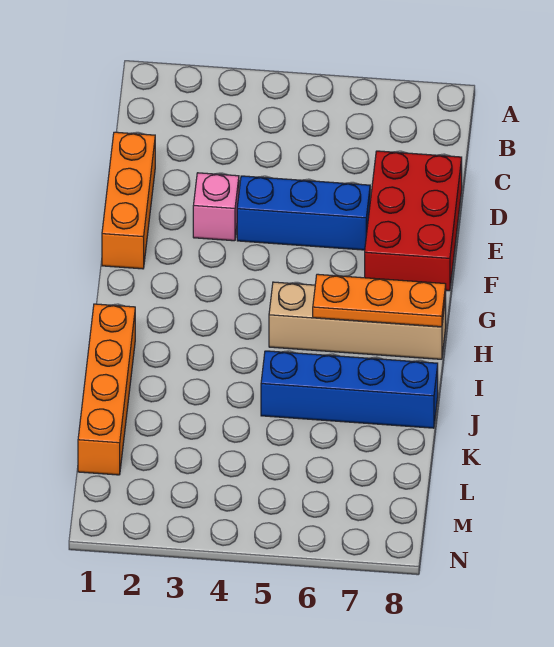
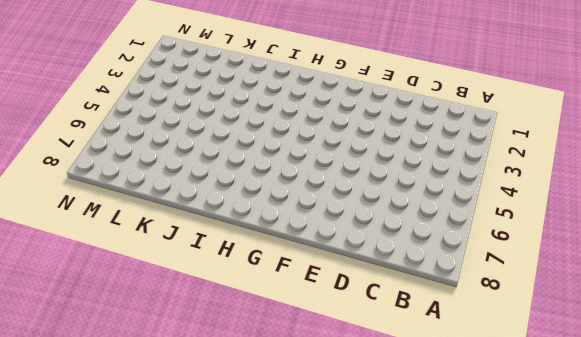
none -> orange brick D1:F1 level 1
none -> red brick D7:F8 level 1

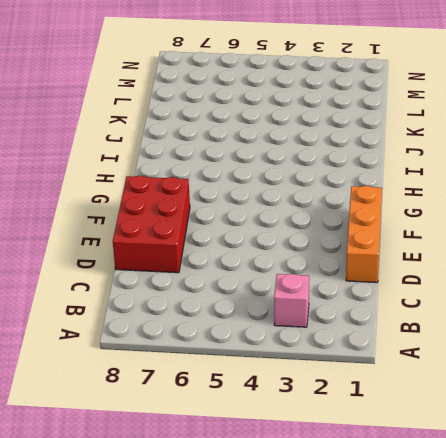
pink brick B3 level 1 -> pink brick E3 level 1
none -> blue brick E4:E6 level 1
none -> tan brick H5:H8 level 1

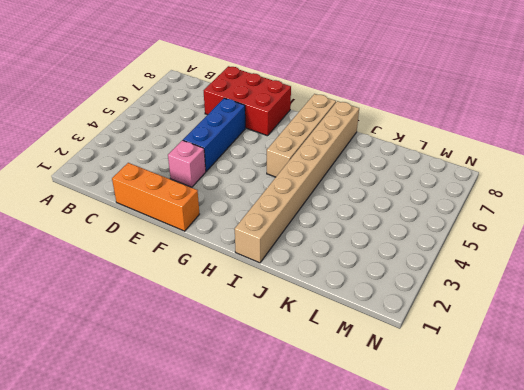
tan brick I1:I8 level 1 -> orange brick I1:L1 level 1
none -> blue brick J5:J8 level 1
none -> orange plate H6:H8 level 2

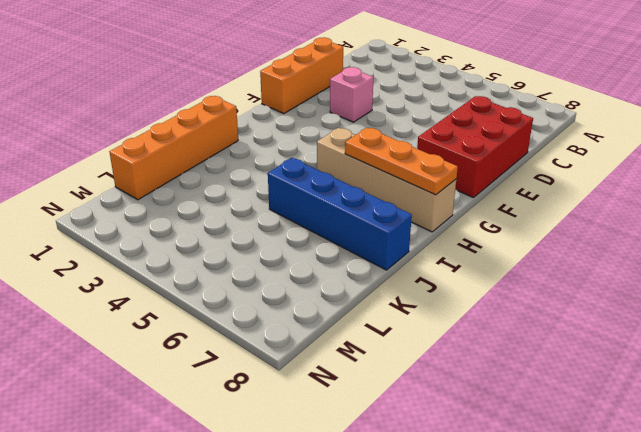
none -> blue brick E4:E6 level 1

